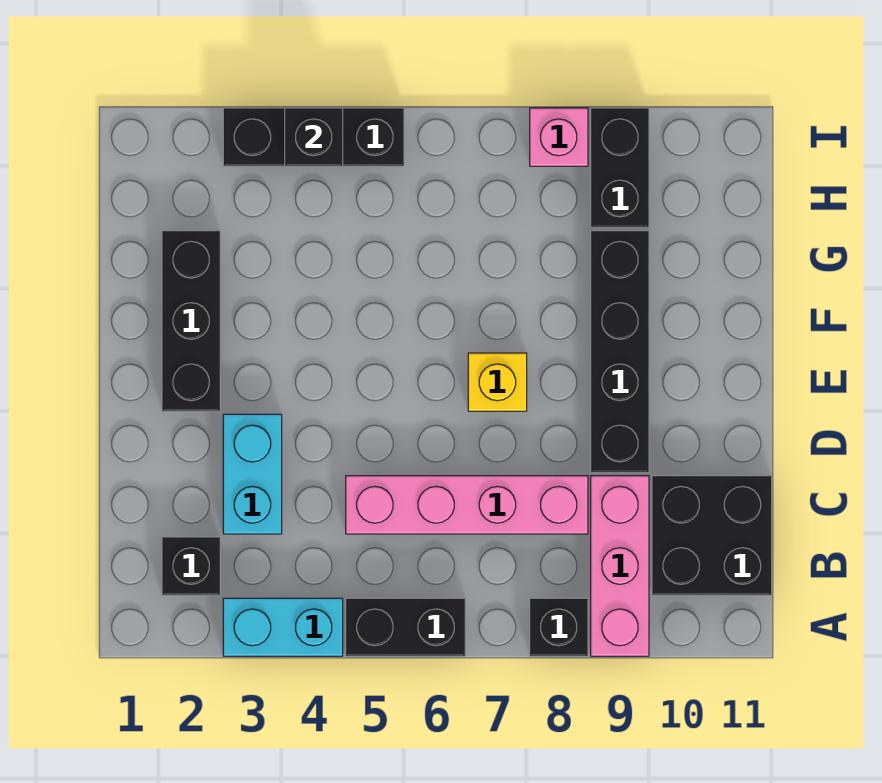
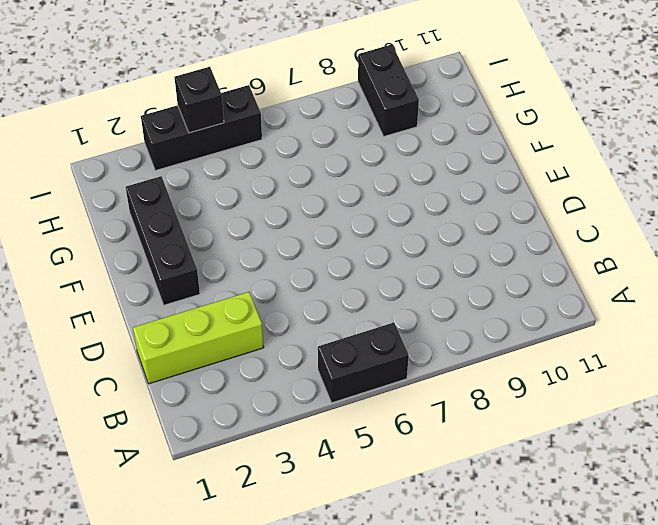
lime brick C1:C3 level 1 -> cyan brick C3:D3 level 1
none -> cyan brick A3:A4 level 1
none -> black brick A8 level 1
none -> pink brick A9:C9 level 1

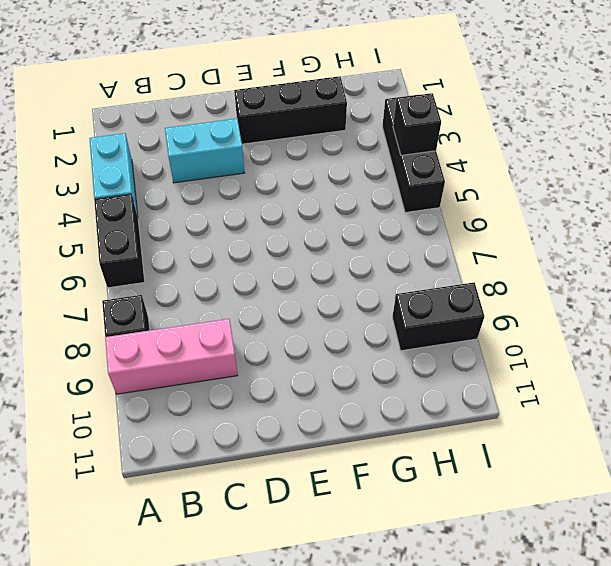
none -> black brick B2 level 1
none -> black brick B10:C11 level 1
none -> pink brick C5:C8 level 1

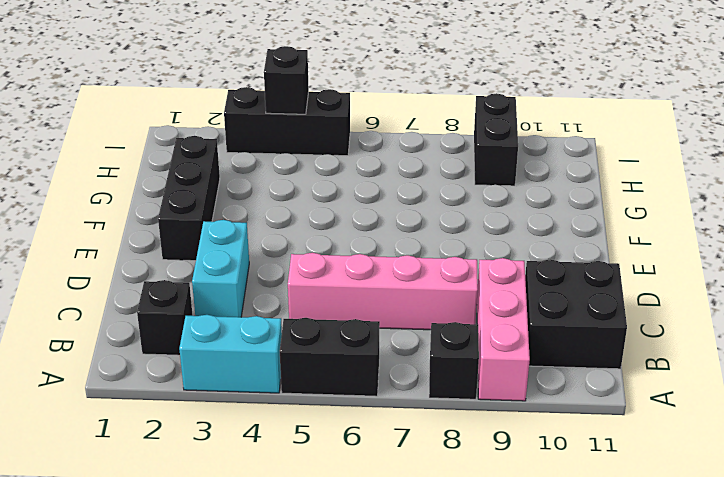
none -> black brick D9:G9 level 1
none -> yellow brick E7 level 1
none -> pink brick I8 level 1

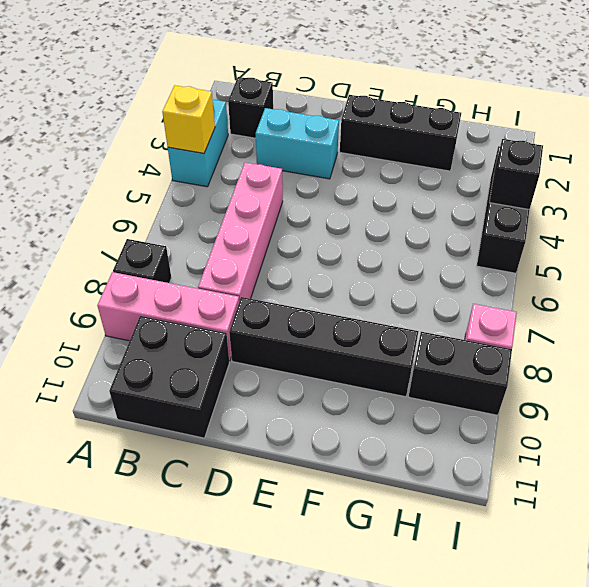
yellow brick A4 level 2 -> yellow brick E7 level 1
none -> black brick A5:A6 level 1

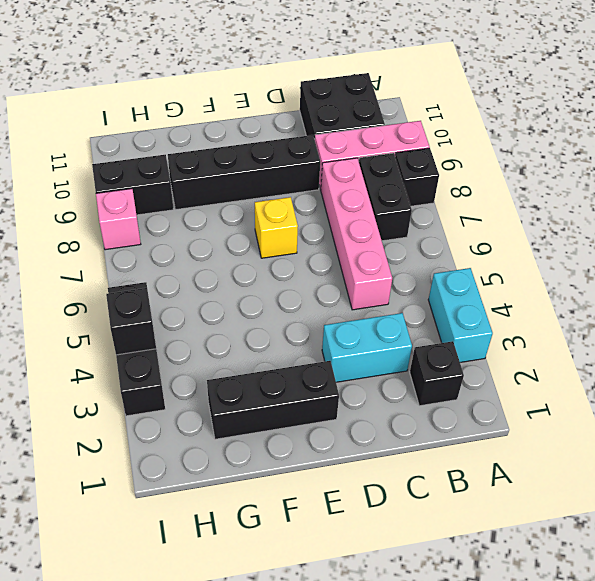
black brick B7:B8 level 1 -> black brick A5:A6 level 1

